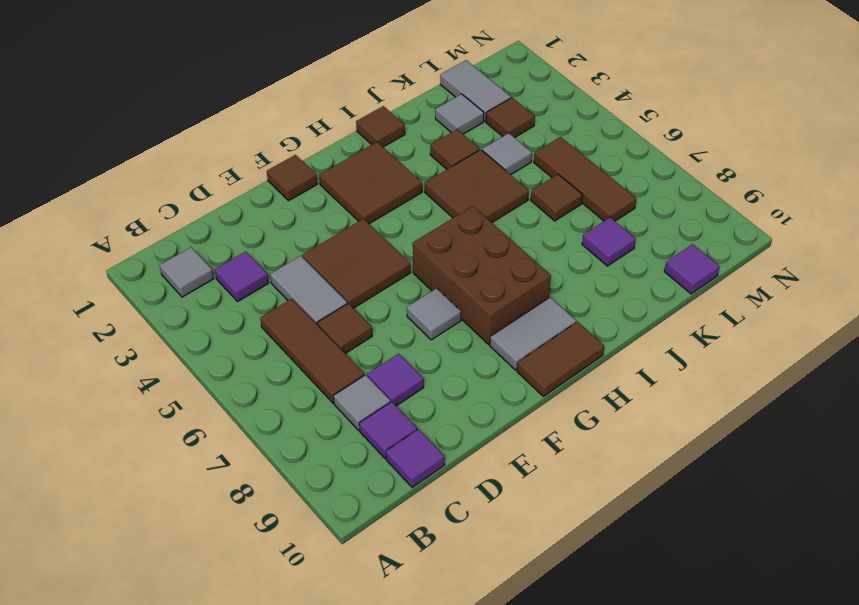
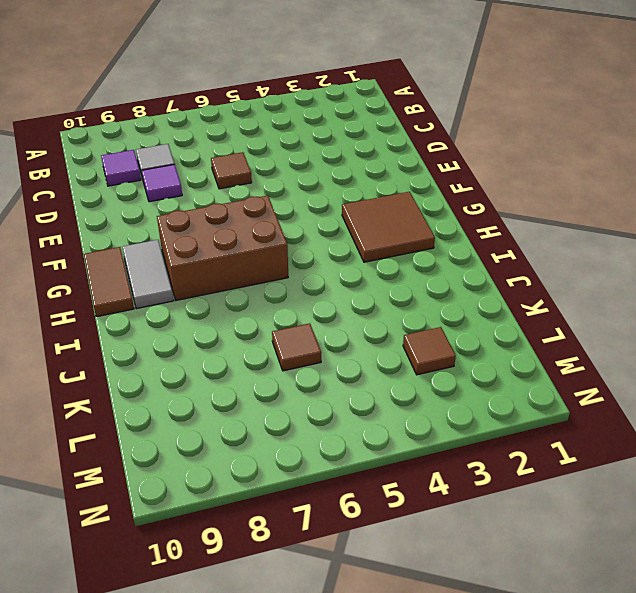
none -> grey tile B2 level 1
none -> purple tile C3 level 1
none -> brown tile C5:C7 level 1

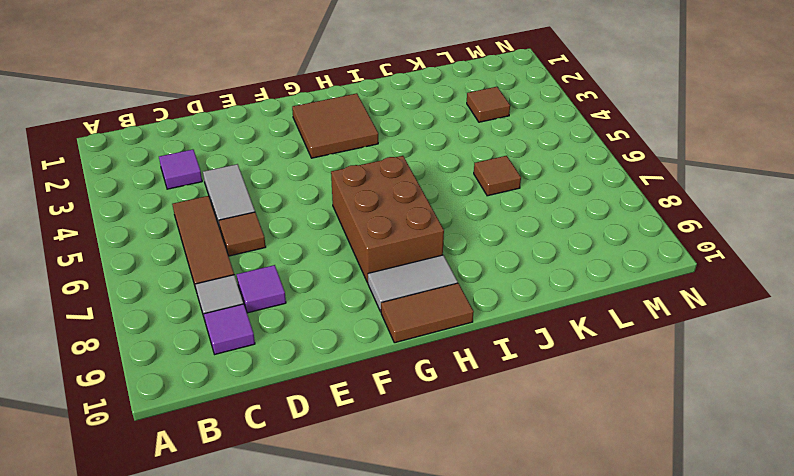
none -> grey tile B2 level 1
none -> purple tile C10 level 1
none -> brown tile E4:F5 level 1

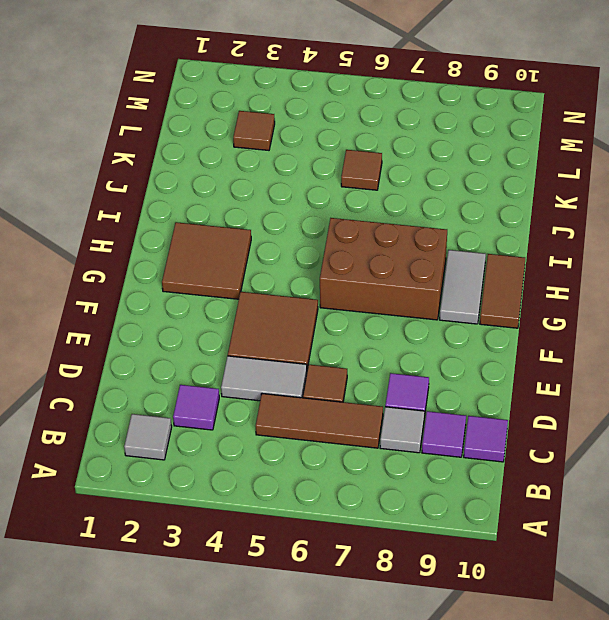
none -> brown tile F1 level 1
none -> grey tile F7 level 1
none -> brown tile I1 level 1

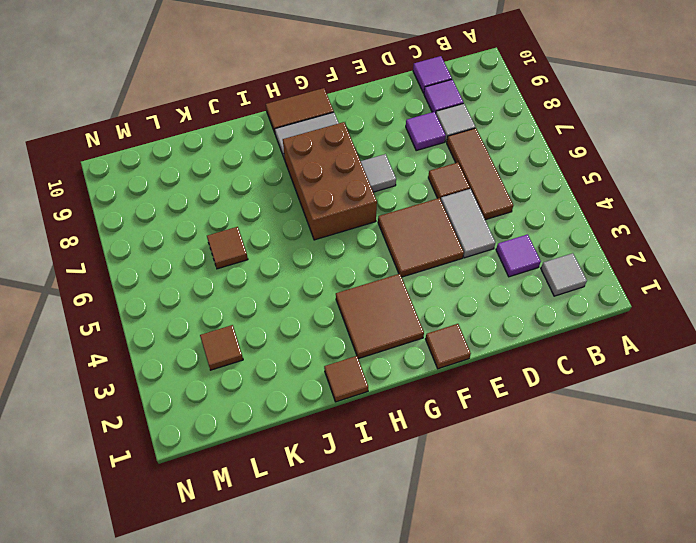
none -> brown tile I4:J5 level 1
none -> brown tile J3 level 1
none -> grey tile K2 level 1

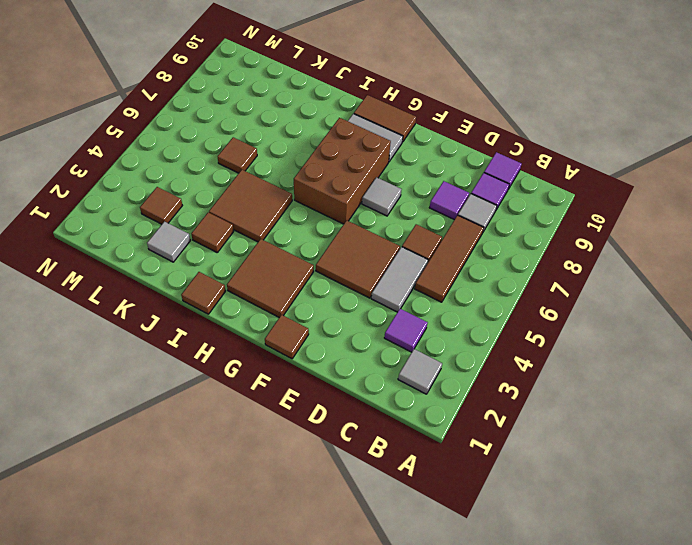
none -> grey tile K4 level 1
none -> purple tile K8 level 1
none -> grey tile L1:L2 level 1

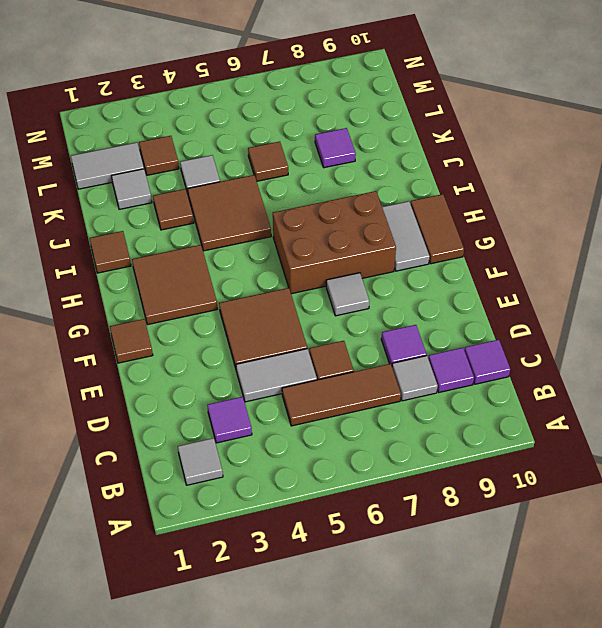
none -> brown tile L5:L7 level 1
none -> purple tile L10 level 1

